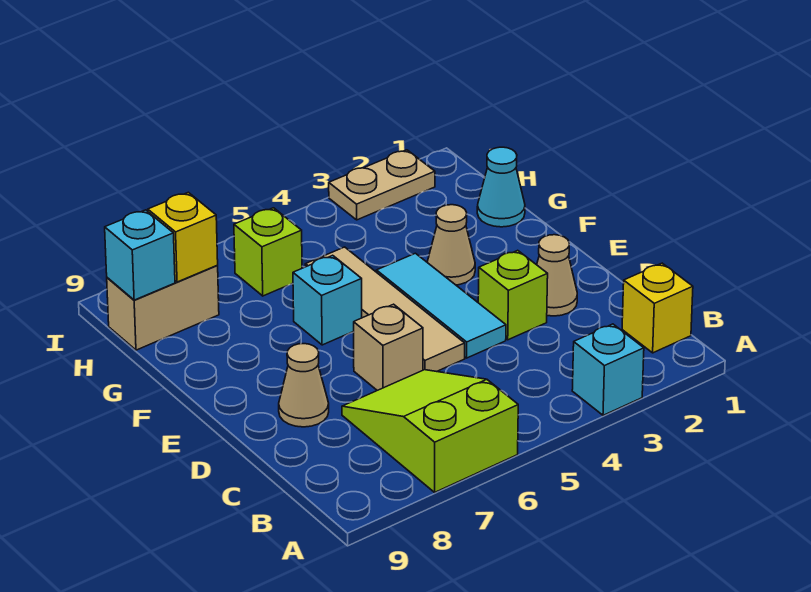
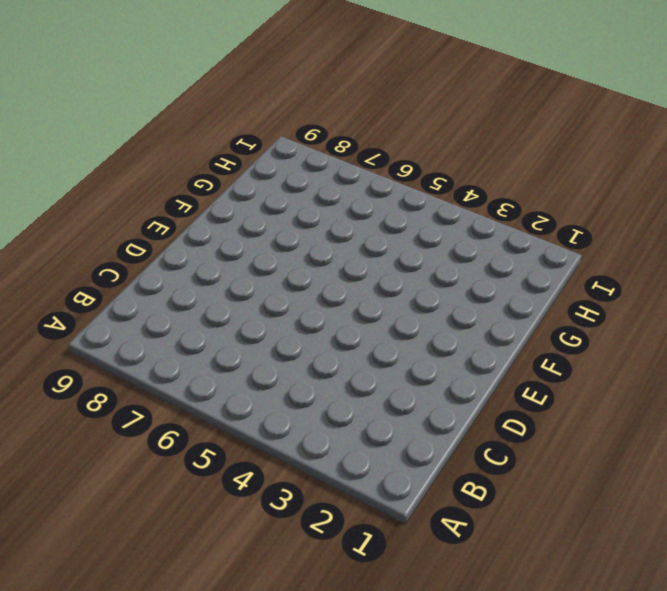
none -> cyan brick A3 level 1
none -> lime slope A6:C7 level 1 top A
none -> yellow brick B1 level 1

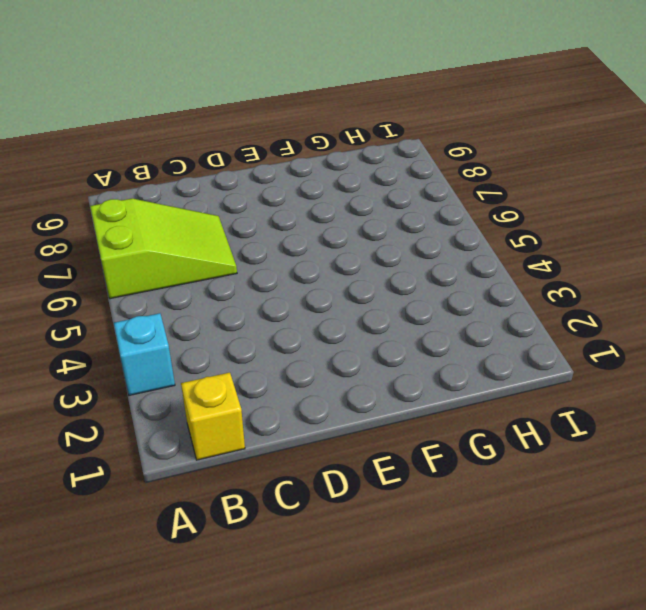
none -> tan cone D2 level 1
none -> lime brick D3 level 1
none -> cyan tile D4:F4 level 1

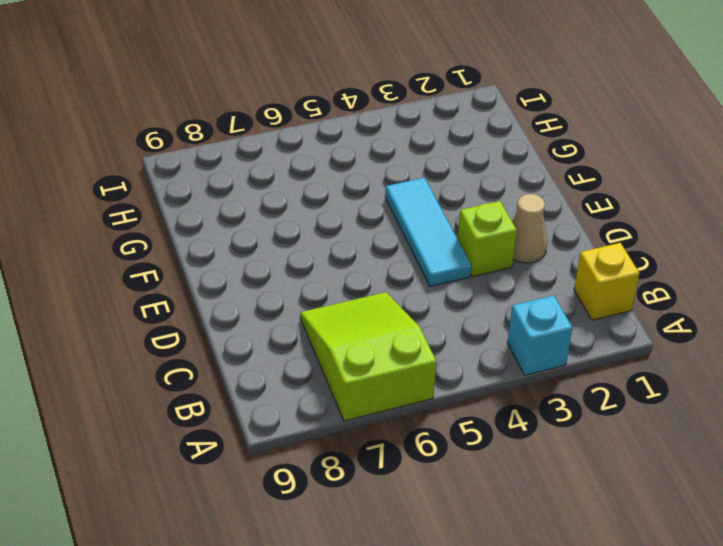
none -> tan tile D5:G5 level 1
none -> tan brick D6 level 1
none -> tan cone D8 level 1

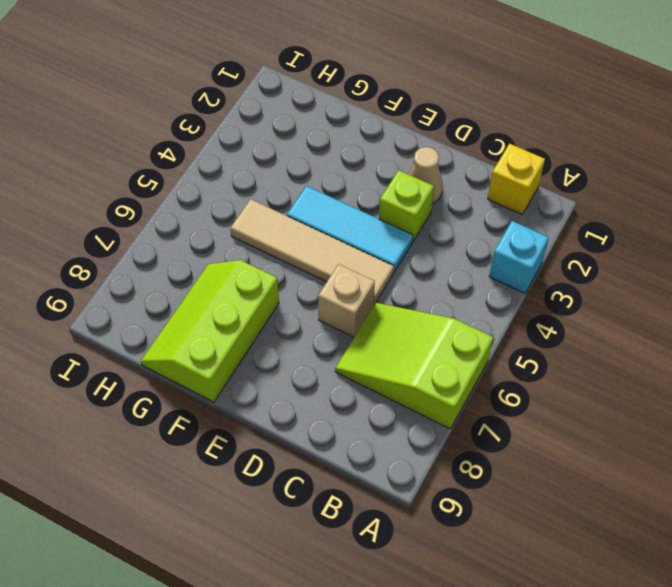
lime slope F7:G9 level 1 top F -> none
none -> tan cone D8 level 1
none -> tan cone F3 level 1
none -> cyan brick F6 level 1

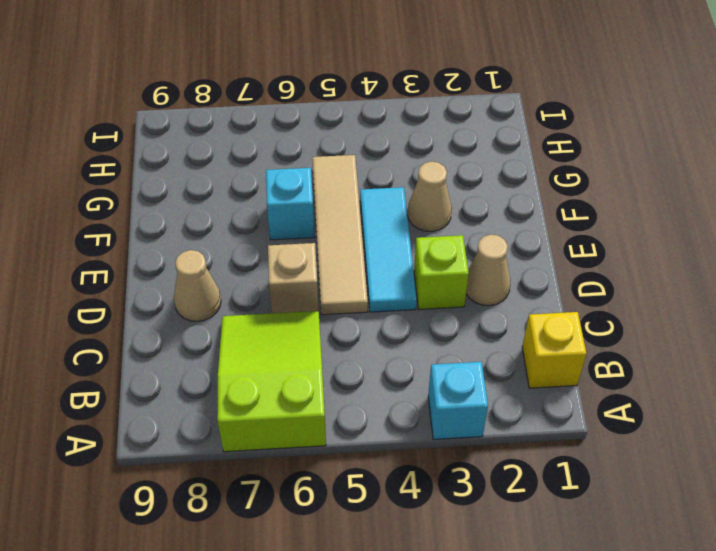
none -> cyan cone G1 level 1
none -> lime brick H6 level 1
none -> tan brick H8:H9 level 1

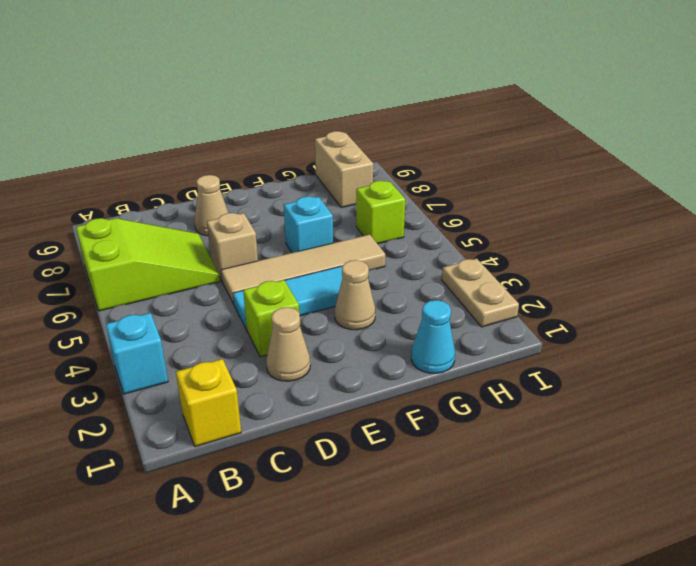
none -> yellow brick H8 level 2
none -> cyan brick H9 level 2

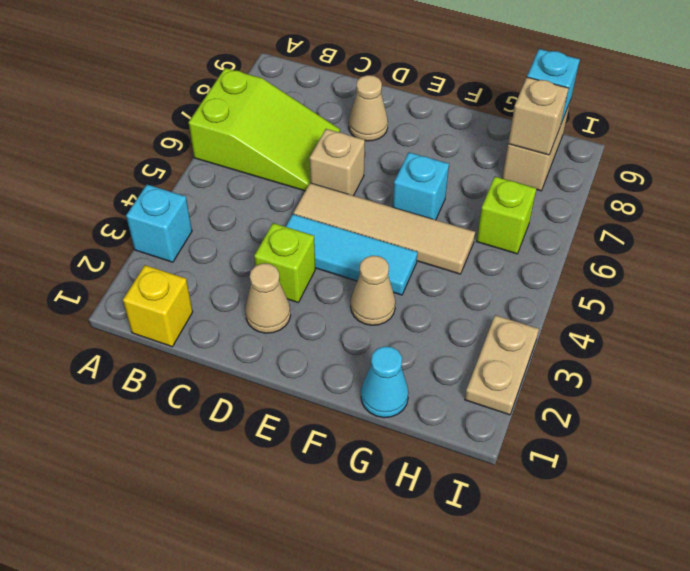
tan brick H8 level 2 -> yellow brick H8 level 2

